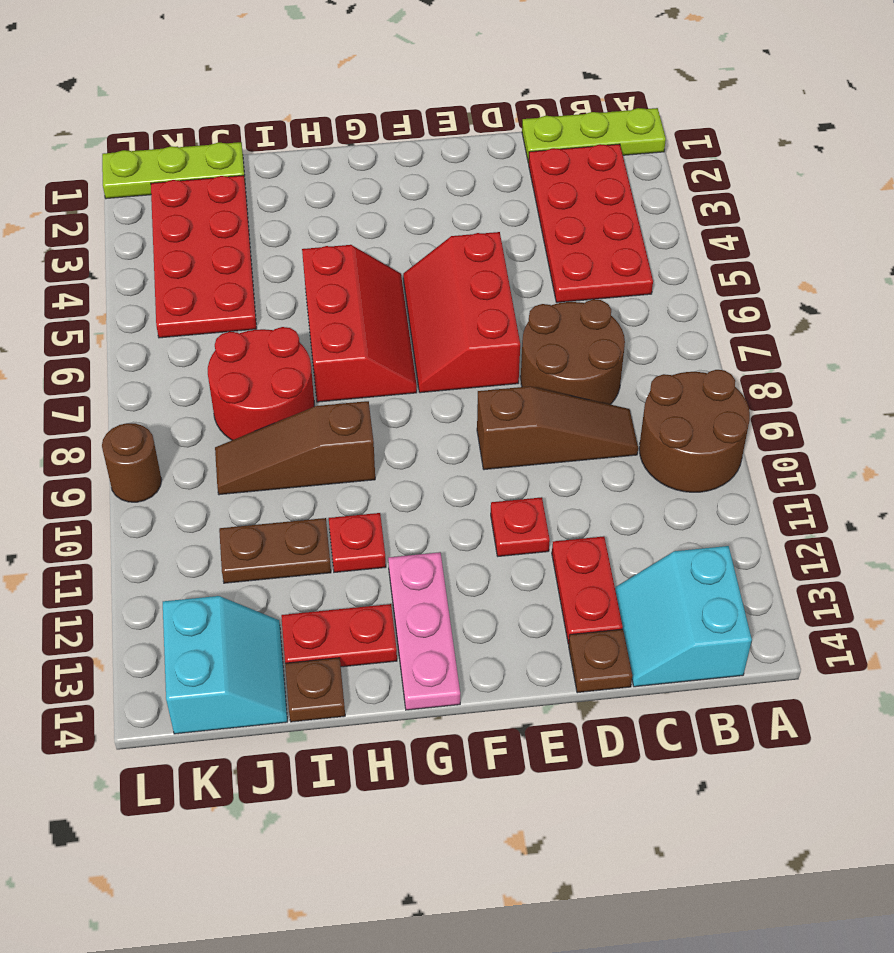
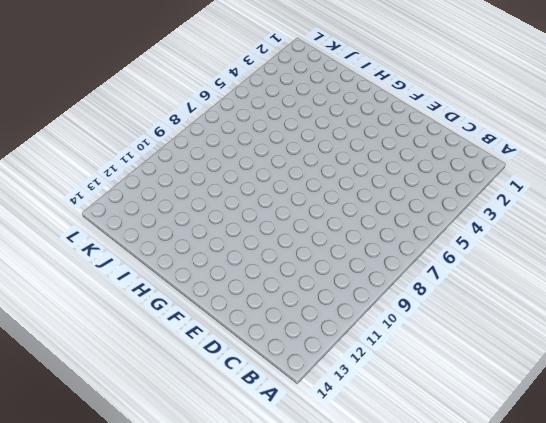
none -> lime plate A1:C1 level 1
none -> brown round brick A9:B10 level 1
none -> red plate B2:C5 level 1

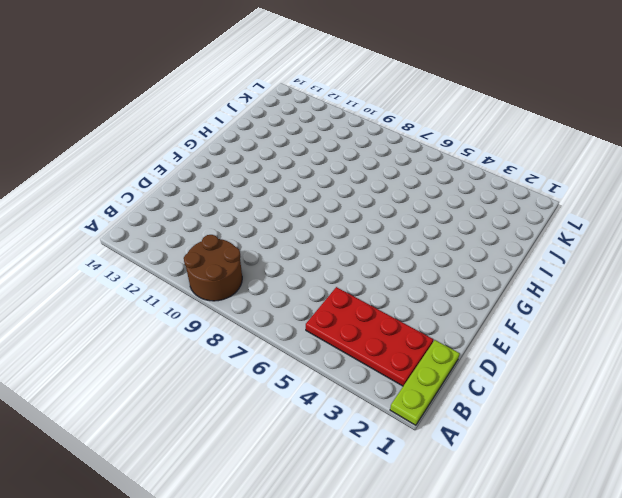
none -> cyan slope B13:C14 level 1 top B
none -> brown round brick C7:D8 level 1
none -> brown slope C9:E9 level 1 top E

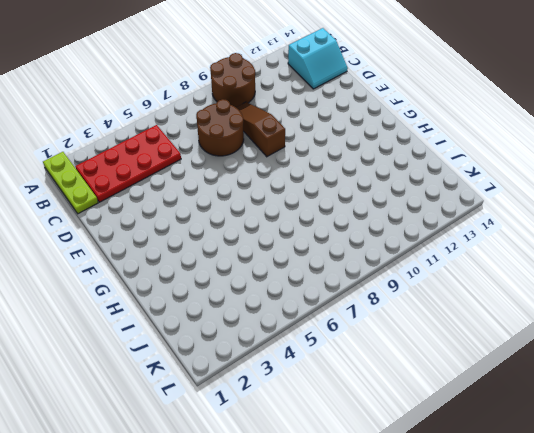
none -> red plate D12:D13 level 1
none -> brown plate D14 level 1
none -> red slope E5:F7 level 1 top E

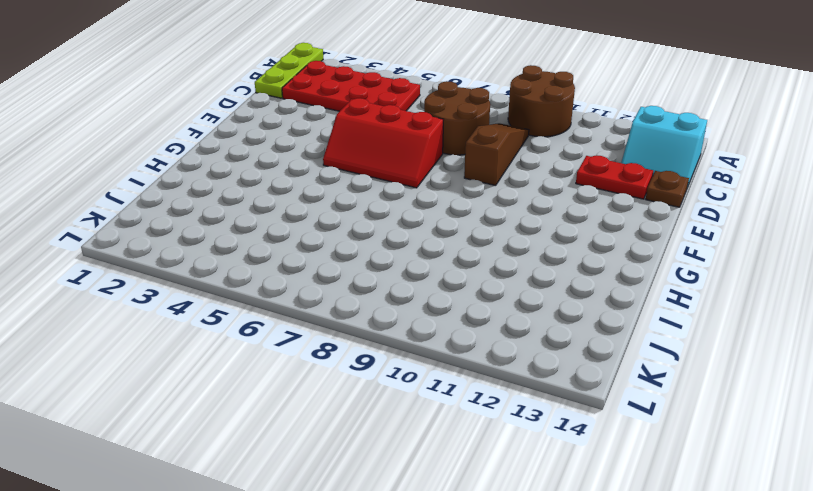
none -> red plate E11 level 1
none -> red slope G5:H7 level 1 top H
none -> pink plate G12:G14 level 1

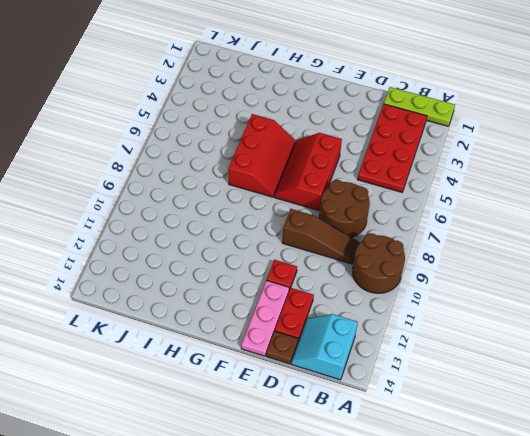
pink plate E12:E14 level 1 -> pink plate G12:G14 level 1
none -> brown slope H9:J9 level 1 top H
none -> red plate H11 level 1
none -> red plate H13:I13 level 1

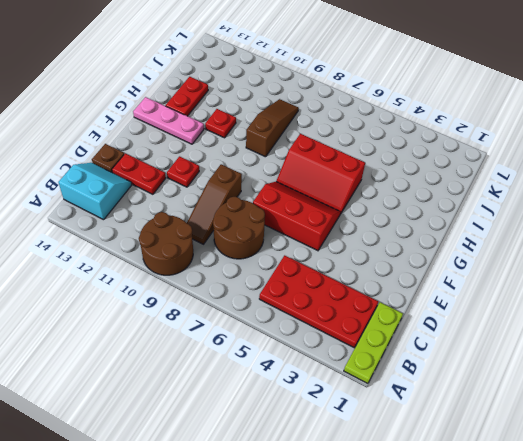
none -> red round brick I7:J8 level 1
none -> brown plate I11:J11 level 1
none -> brown plate I14 level 1

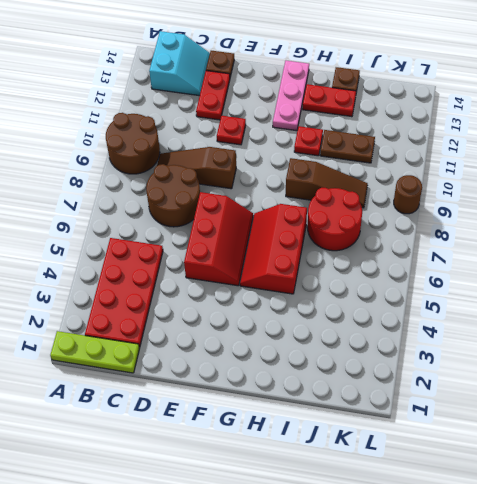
none -> lime plate J1:L1 level 1
none -> red plate J2:K5 level 1
none -> cyan slope J13:K14 level 1 top K

